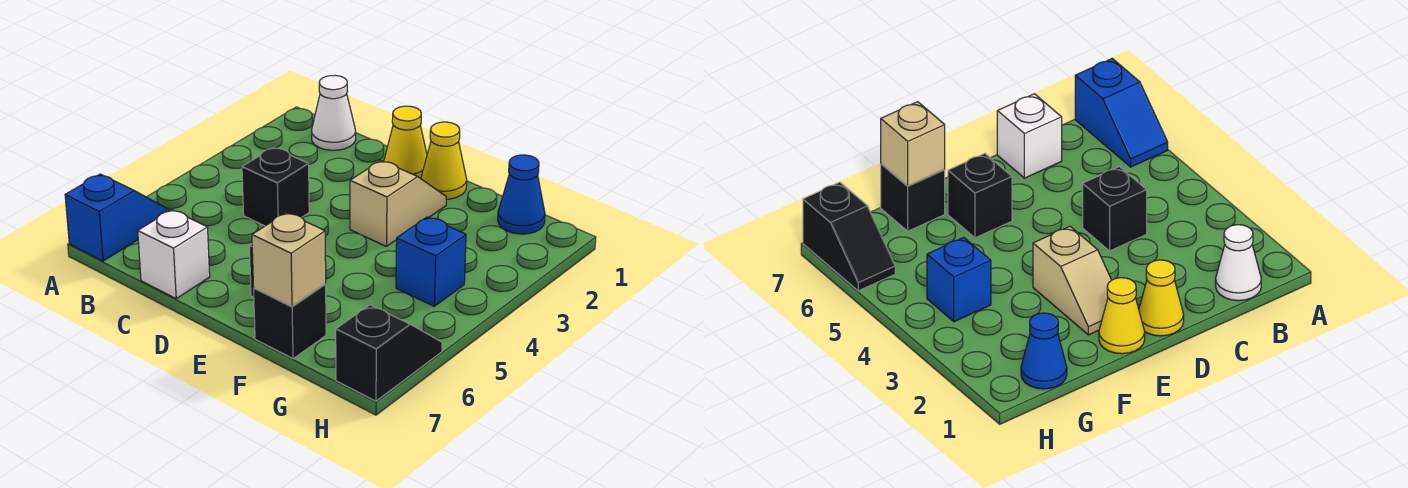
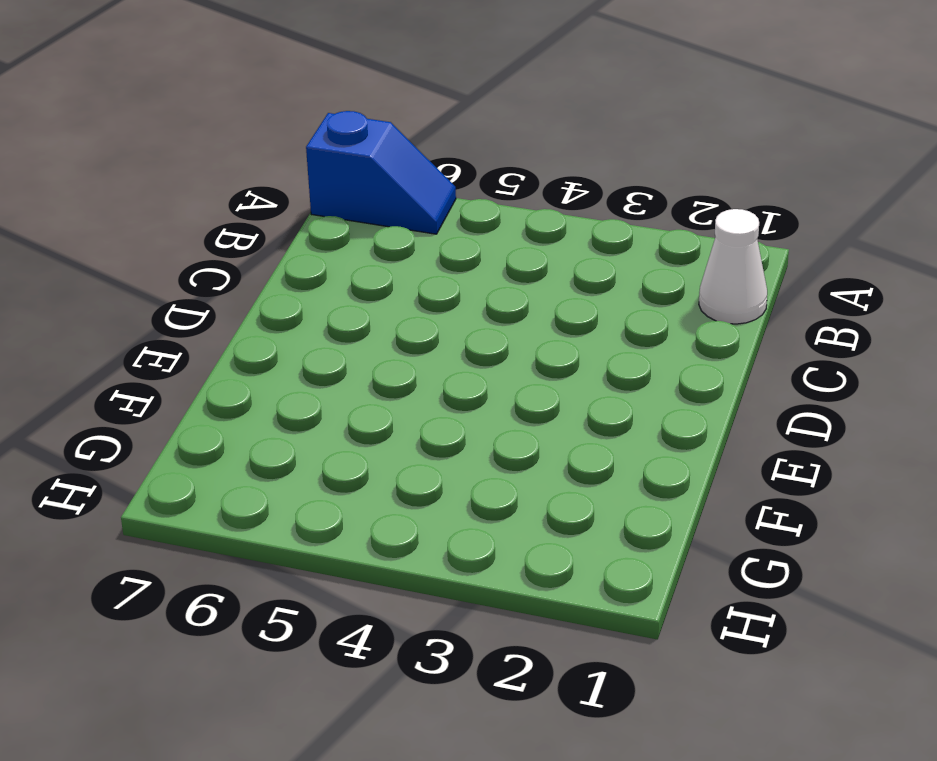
none -> black brick C4 level 1
none -> white brick C7 level 1
none -> yellow cone D1 level 1

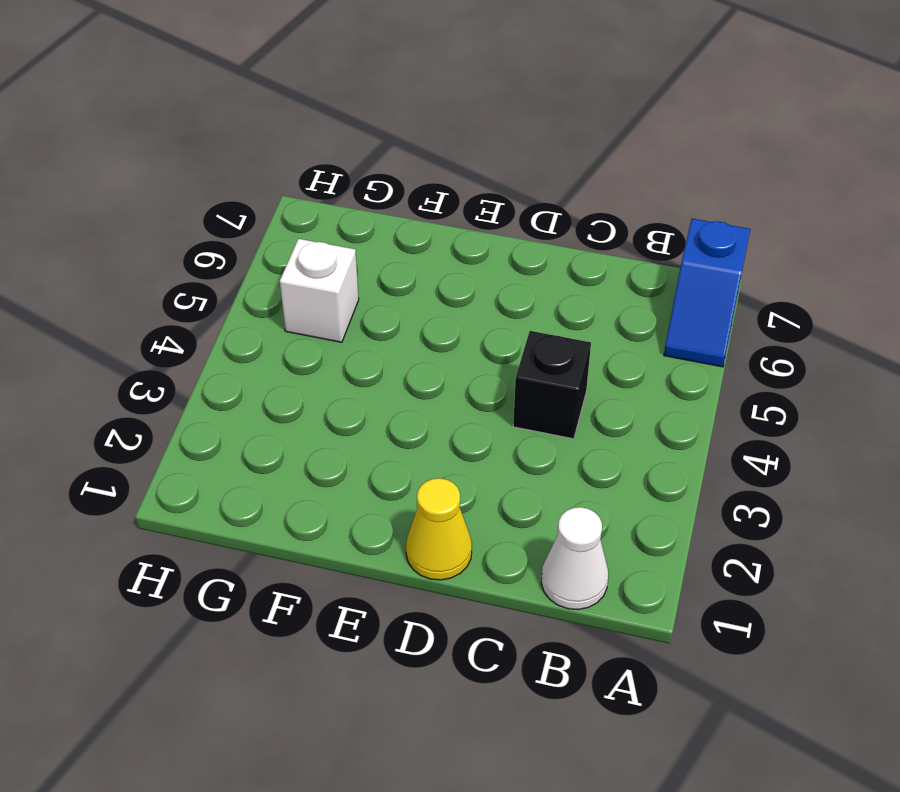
white brick G5 level 1 -> white brick C7 level 1
none -> yellow cone E1 level 1
none -> tan slope E2:E3 level 1 top 3
none -> black brick E6 level 1

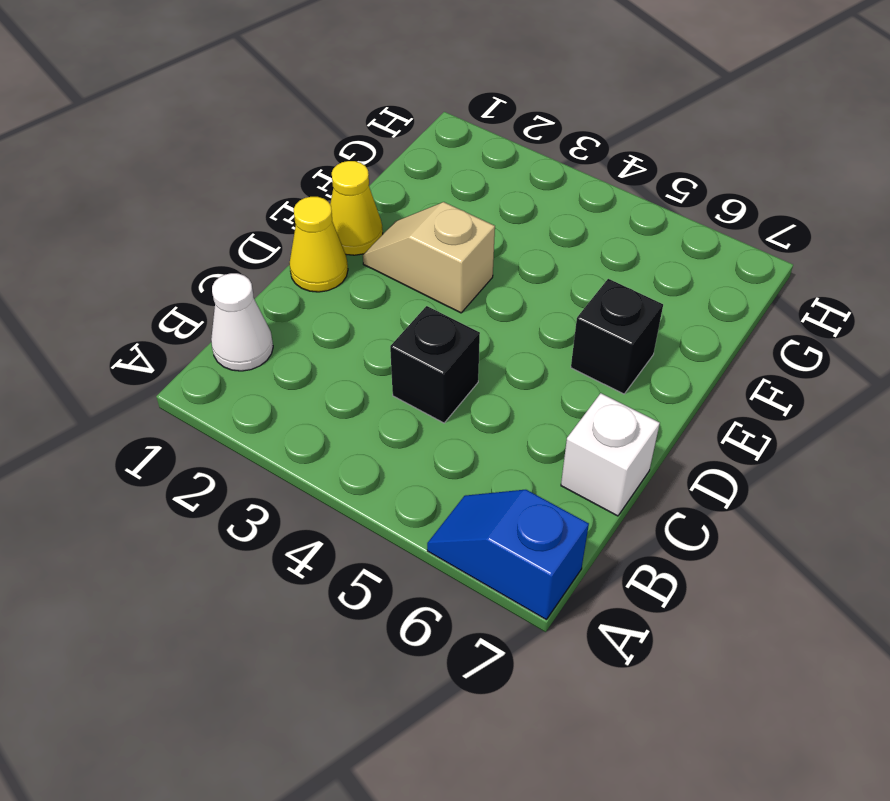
none -> black brick F7 level 1
none -> blue cone G1 level 1
none -> blue brick G4 level 1

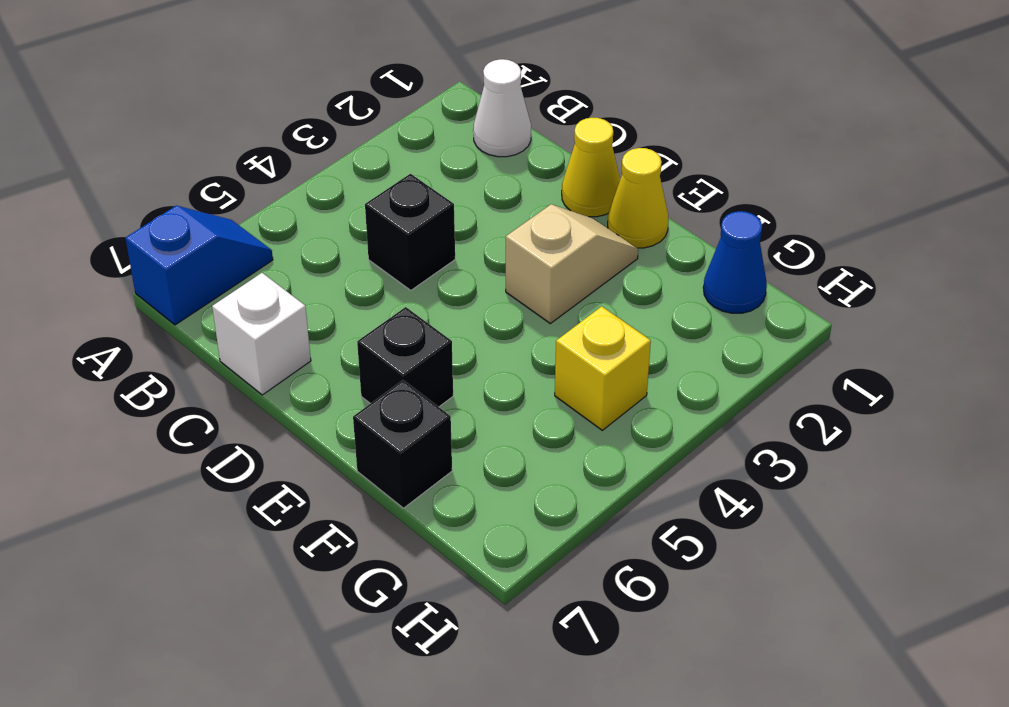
yellow brick G4 level 1 -> blue brick G4 level 1
none -> black slope H6:H7 level 1 top 7
none -> tan brick F7 level 2

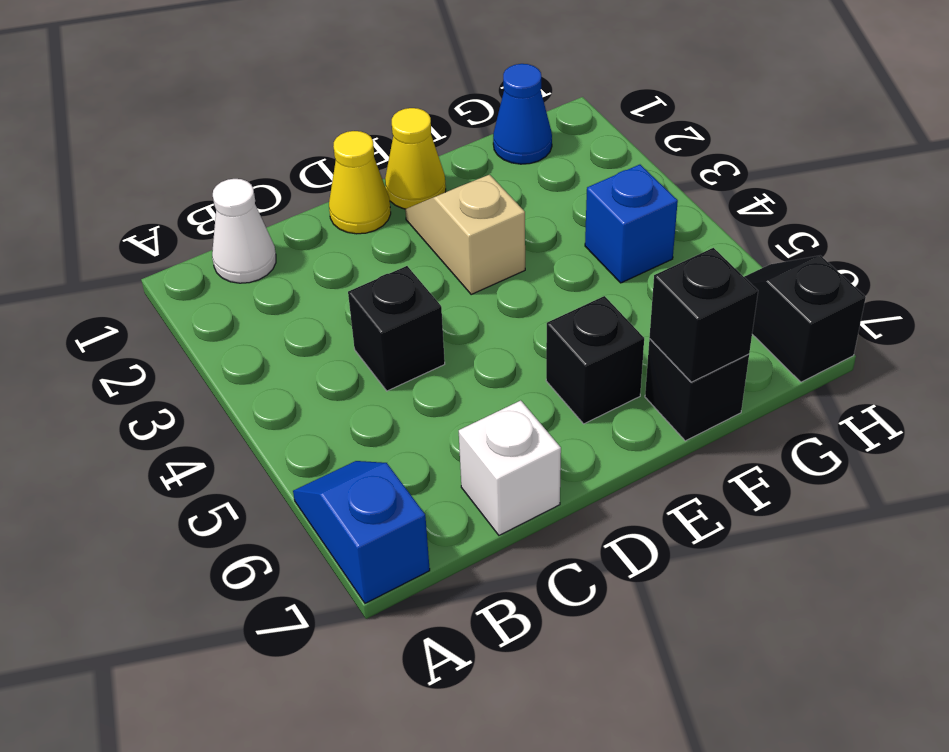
black brick F7 level 2 -> tan brick F7 level 2

